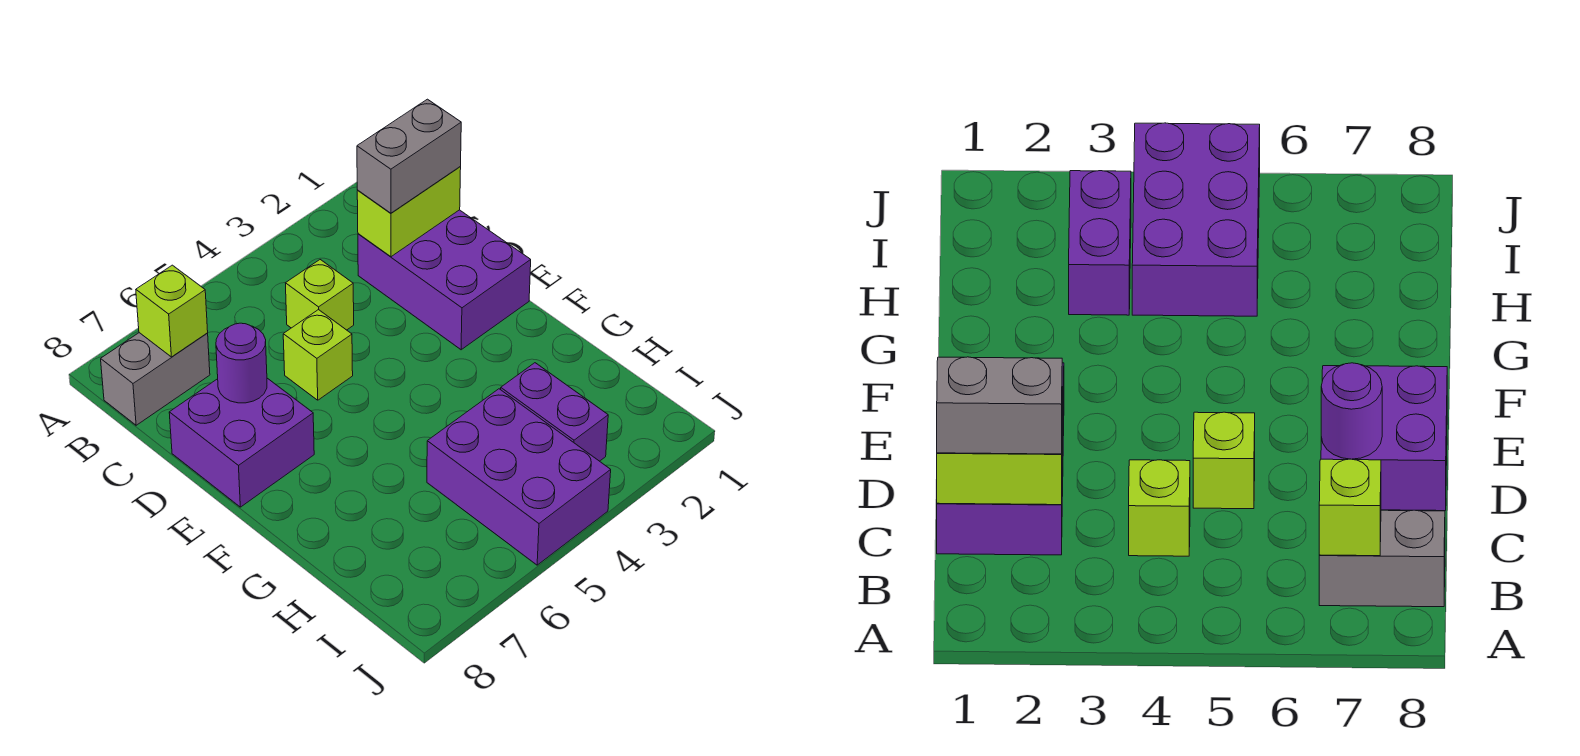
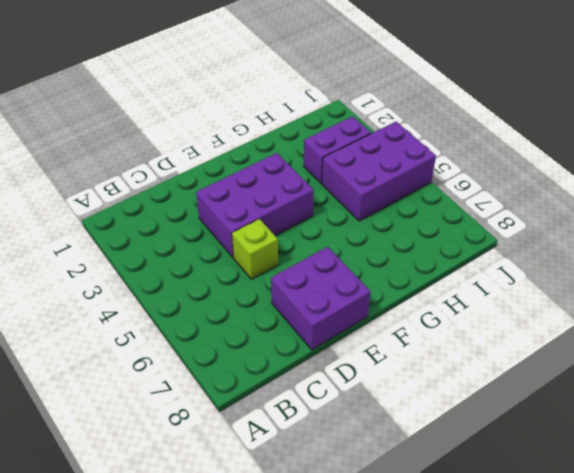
purple brick D3:F4 level 1 -> purple brick C1:E2 level 1
none -> grey brick B7:B8 level 1
none -> lime brick C4 level 1

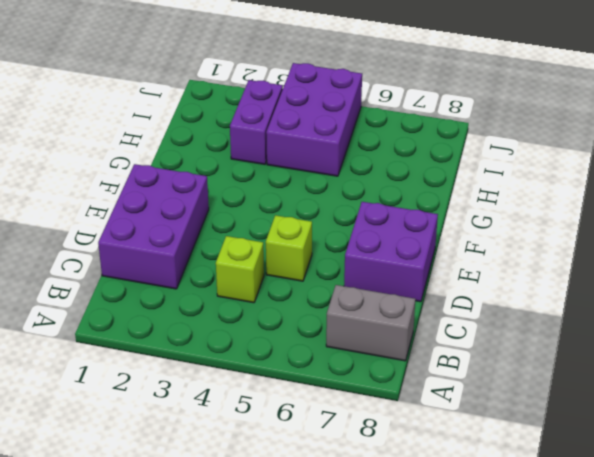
none -> lime brick B7 level 2
none -> lime brick C1:C2 level 2

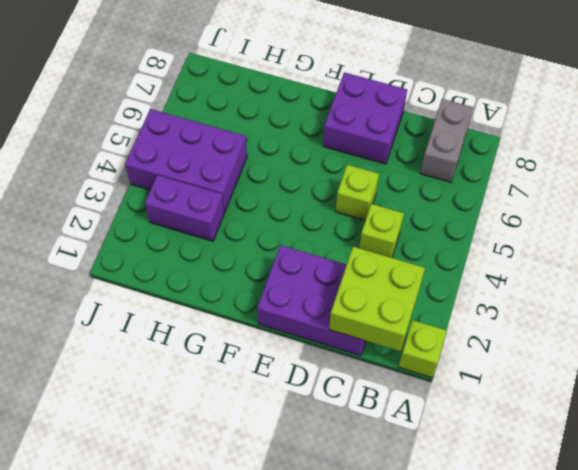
lime brick A1 level 1 -> lime brick B7 level 2
lime brick B1:C2 level 2 -> lime brick C1:C2 level 2
none -> purple round brick D7 level 2
none -> grey brick C1:C2 level 3

